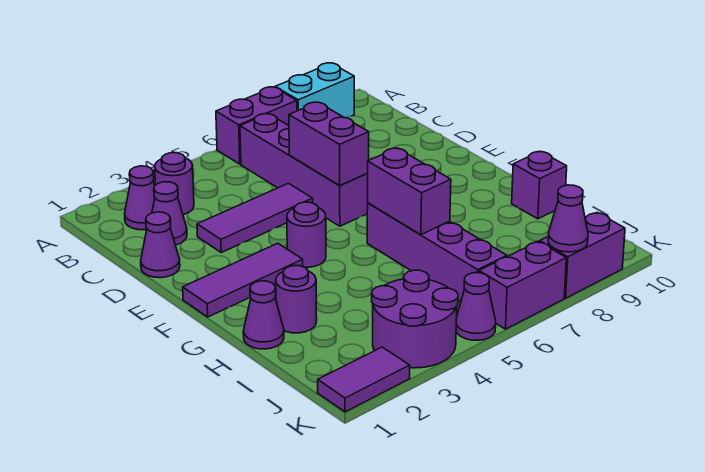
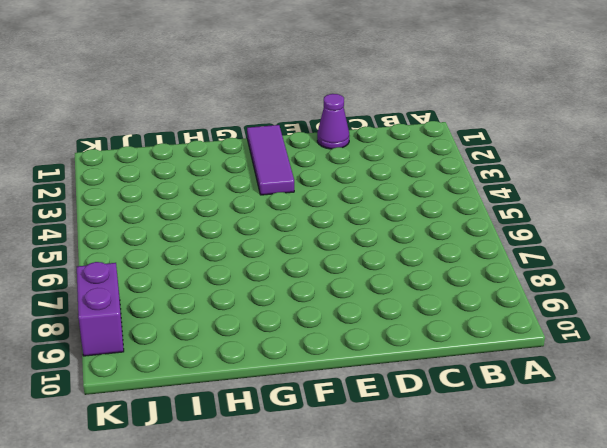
none -> purple brick A6:A7 level 1
none -> cyan brick A8:A9 level 1
none -> purple cone B2 level 1

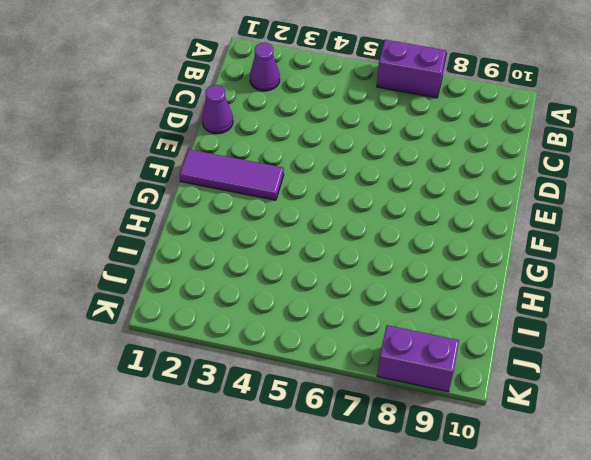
none -> cyan brick A8:A9 level 1
none -> purple round brick B3 level 1
none -> purple brick B6:E6 level 1

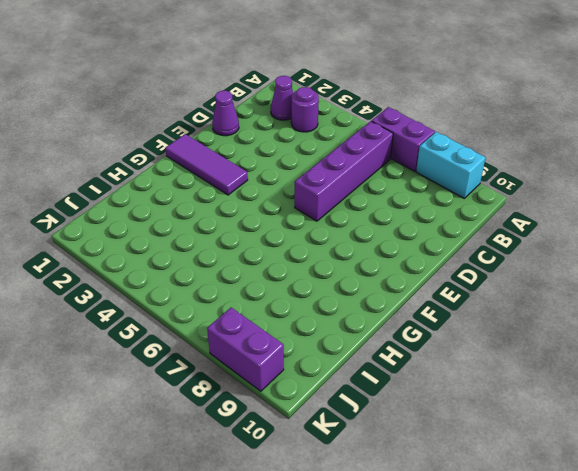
none -> purple cone C2 level 1
none -> purple tile D3:D5 level 1
none -> purple round brick F4 level 1

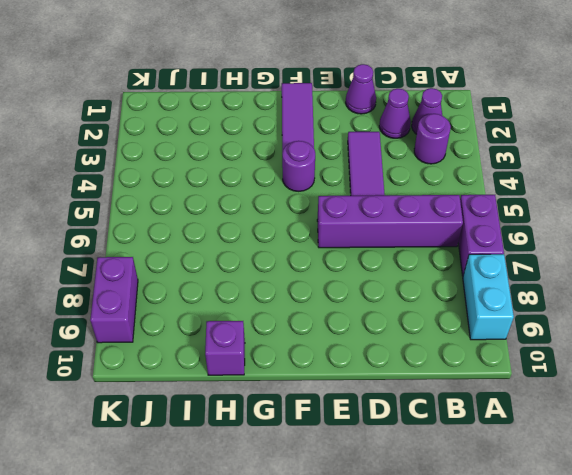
none -> purple brick G6:J6 level 1
none -> purple cone H1 level 1
none -> purple round brick H2 level 1

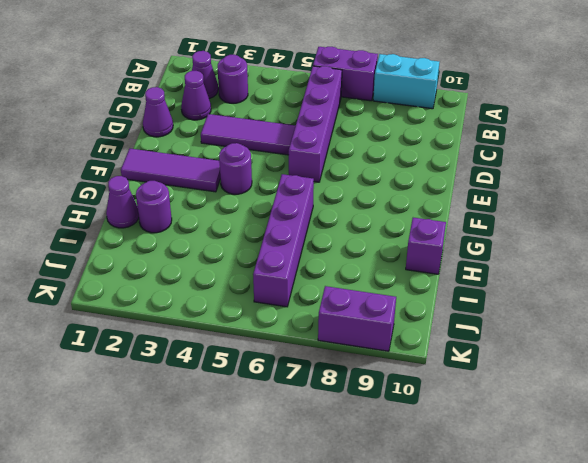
none -> purple round brick J3:K4 level 1
none -> purple tile K1:K2 level 1
none -> purple cone K5 level 1

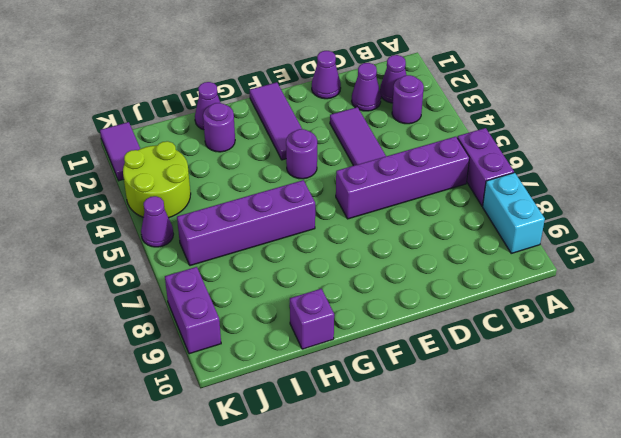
lime round brick J3:K4 level 1 -> purple round brick J3:K4 level 1
none -> purple brick K6:K7 level 1
none -> purple brick D6:E6 level 2
none -> purple brick G6:H6 level 2

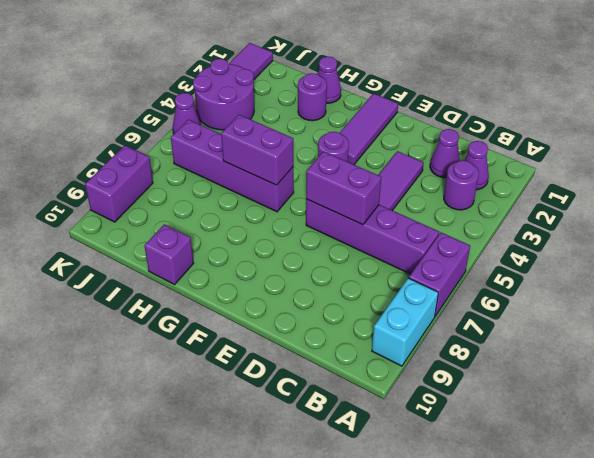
none -> purple cone D1 level 1
none -> purple brick K6:K7 level 1
none -> purple cone K8 level 2

